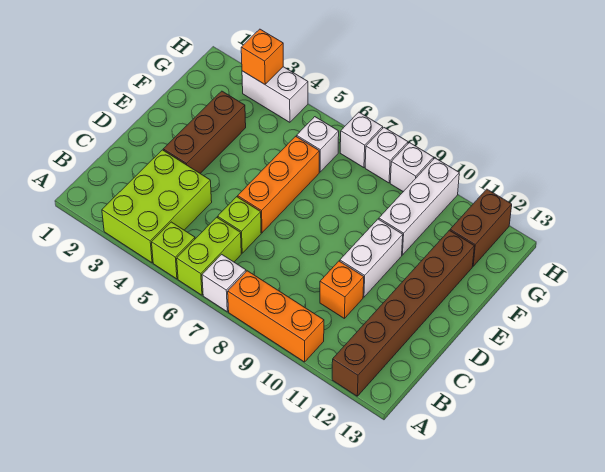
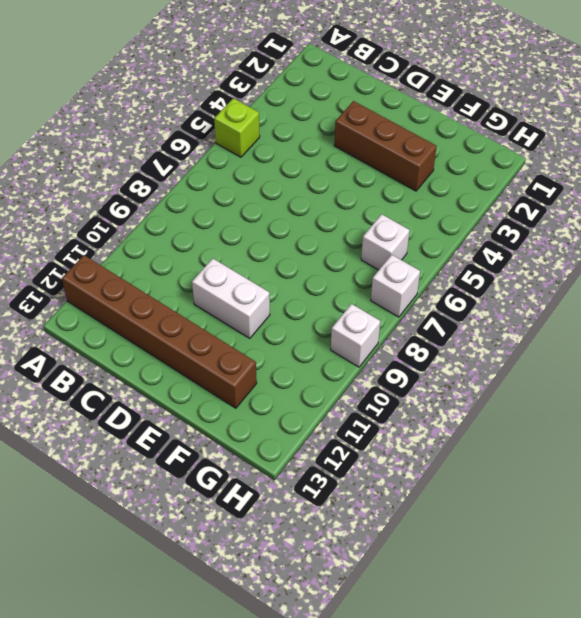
none -> lime brick A3:C4 level 1
none -> lime brick A6:B6 level 1
none -> white brick A7 level 1

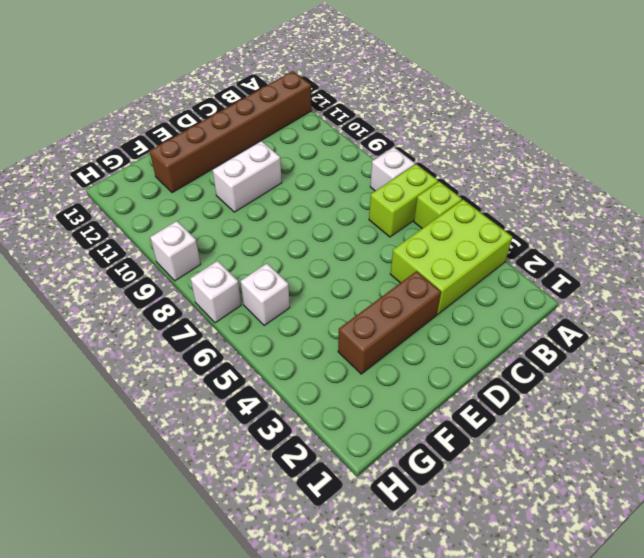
none -> orange brick A8:A10 level 1
none -> lime brick C6 level 1
none -> orange brick C10 level 1

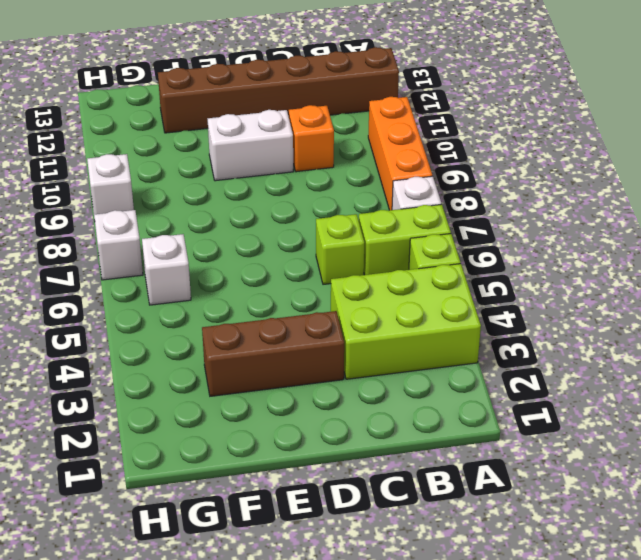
none -> orange brick D6:F6 level 1
none -> white brick F10:H10 level 1
none -> brown brick G12:H12 level 1

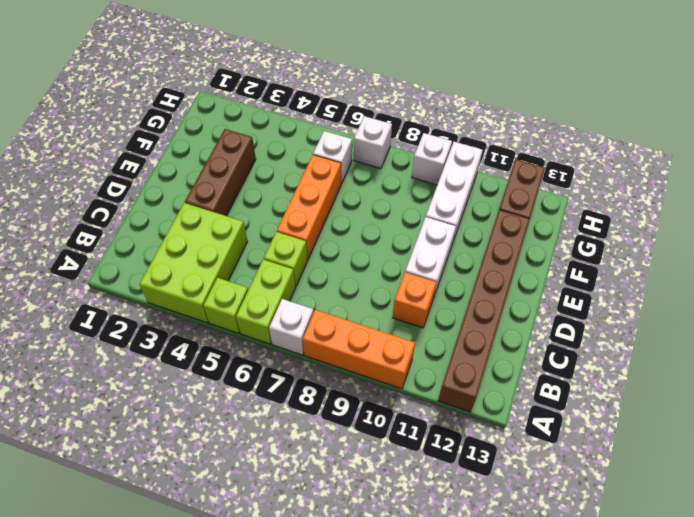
none -> white brick H3:H4 level 1
none -> white brick H8 level 1
none -> orange brick H3 level 2

